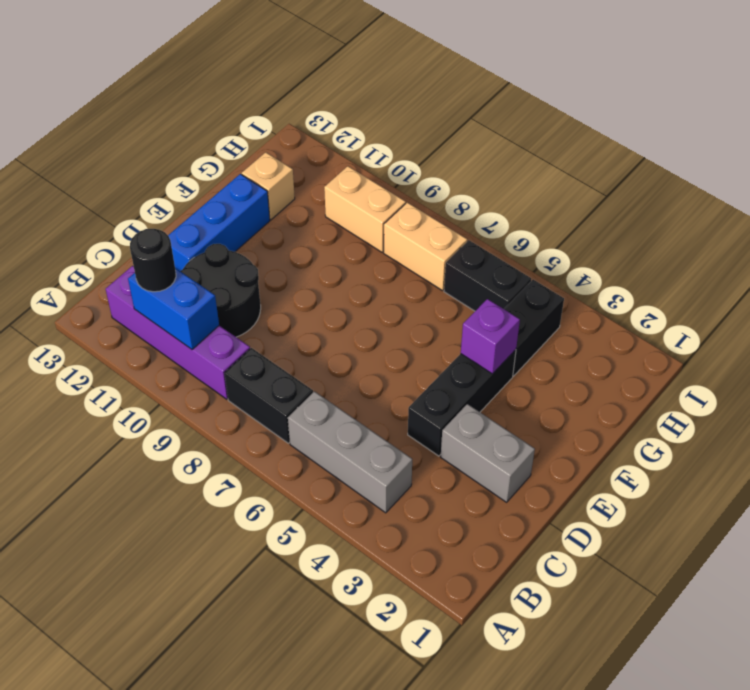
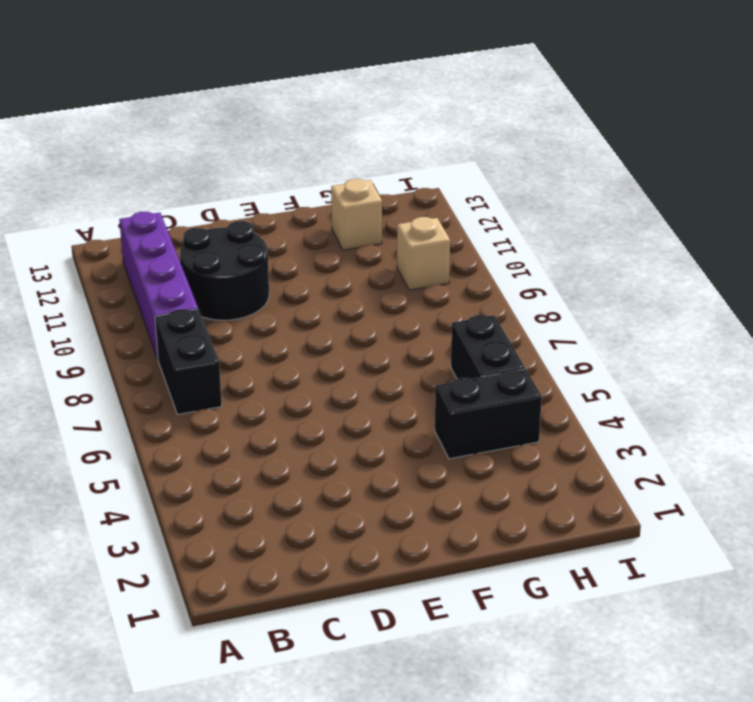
tan brick H10 level 1 -> tan brick H9:H10 level 1
none -> grey brick B4:B6 level 1
none -> grey brick D2:D3 level 1
none -> black brick D4:F4 level 1

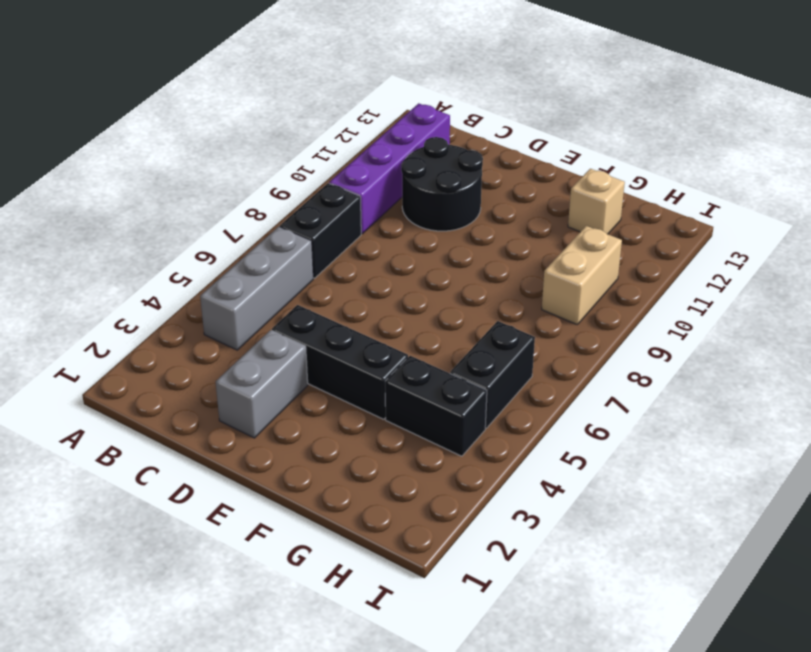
none -> blue brick D12:F12 level 1
none -> tan brick H7:H8 level 1
none -> blue brick B10:B11 level 2

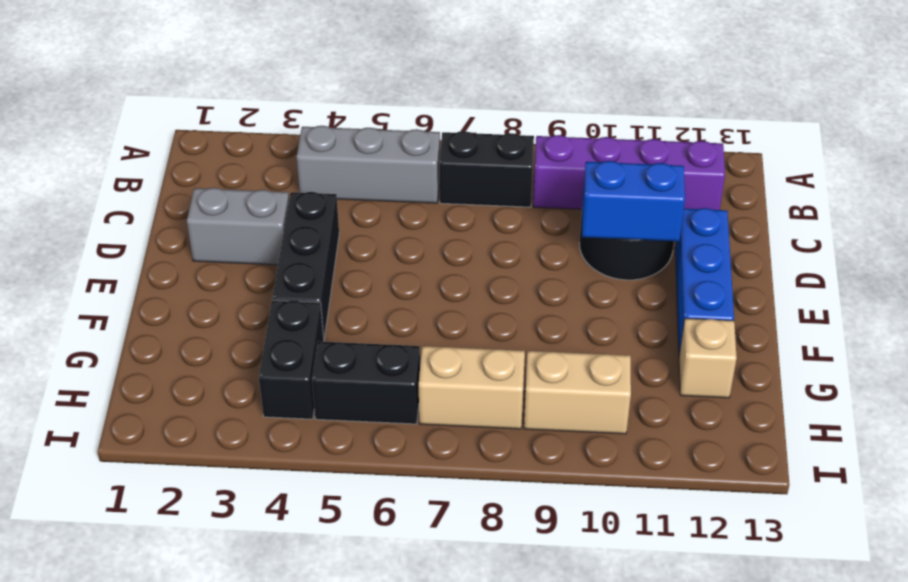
blue brick D10:D11 level 2 -> blue brick B10:B11 level 2
none -> purple brick F4 level 2
none -> black round brick B11 level 3

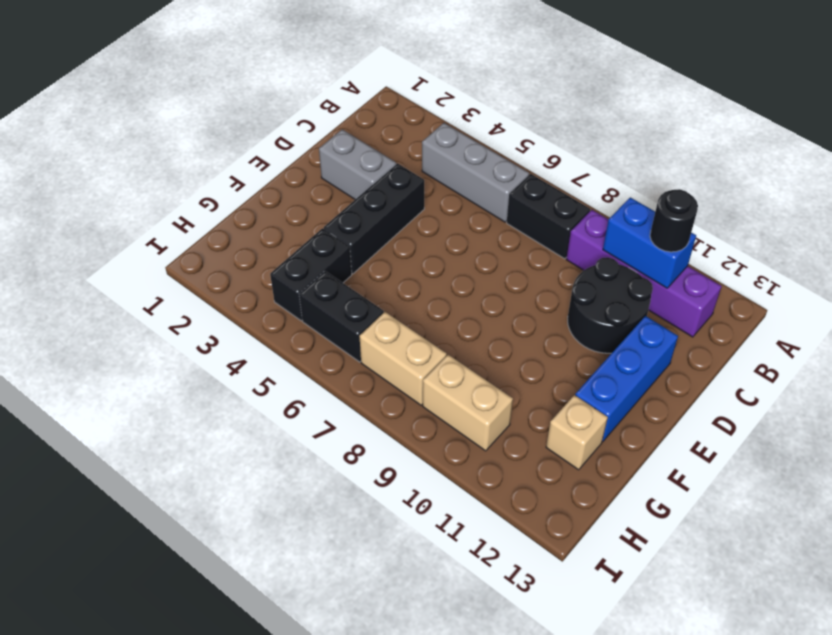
none -> purple brick F4 level 2

